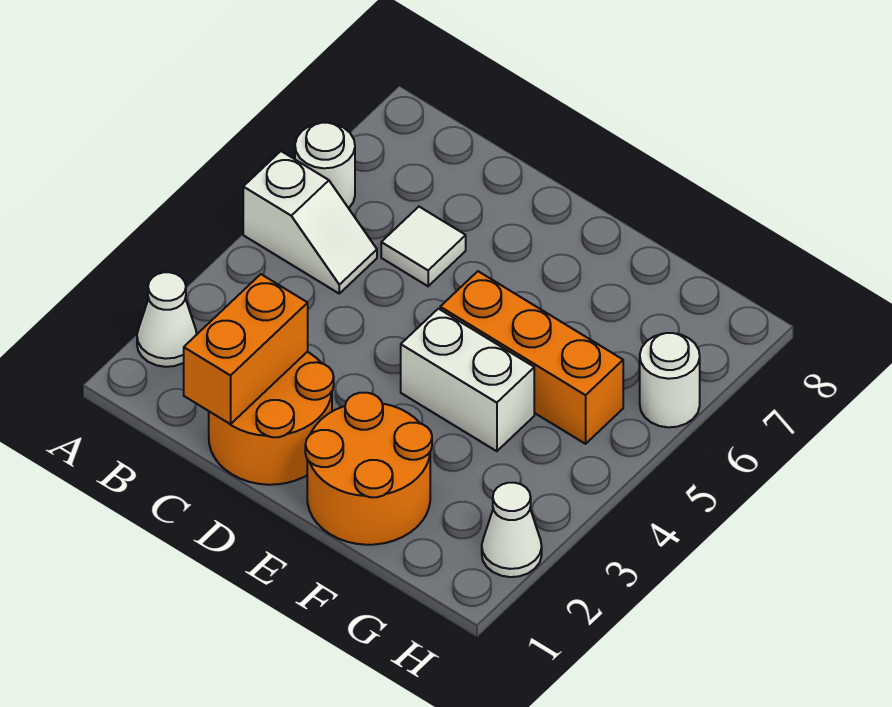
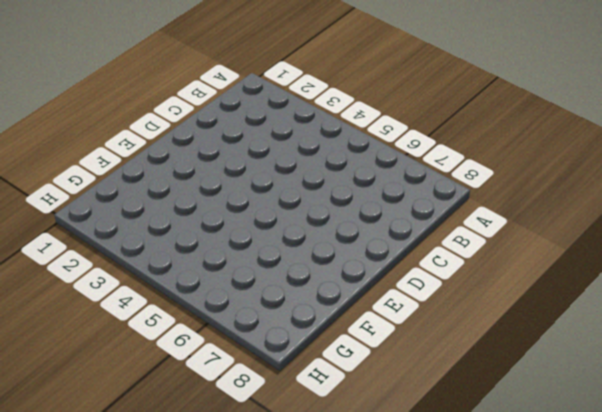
none -> white cone A2 level 1
none -> white slope A5:B5 level 1 top A

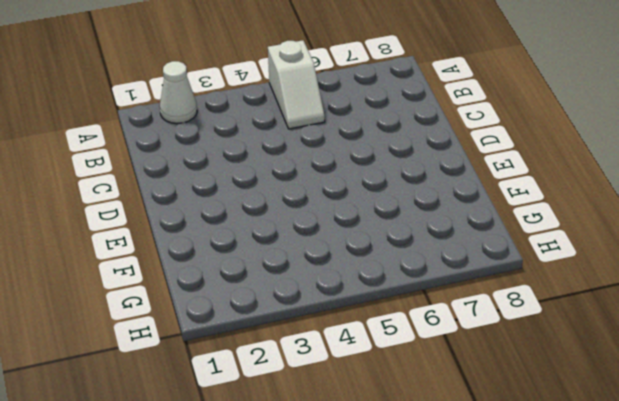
none -> white round brick A6 level 1
none -> orange round brick C1:D2 level 1

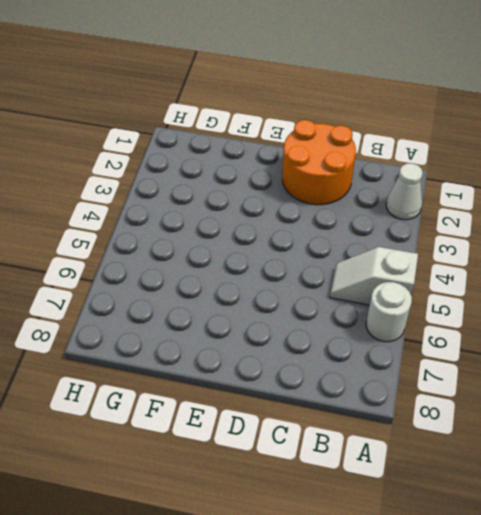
none -> white tile C6 level 1
none -> orange round brick E1:F2 level 1

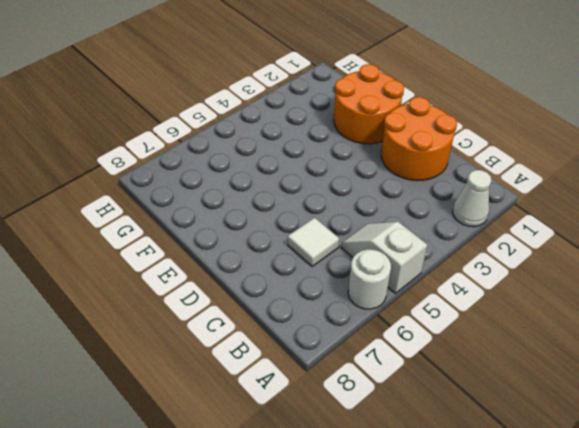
none -> white brick E4:F4 level 1
none -> orange brick E5:G5 level 1

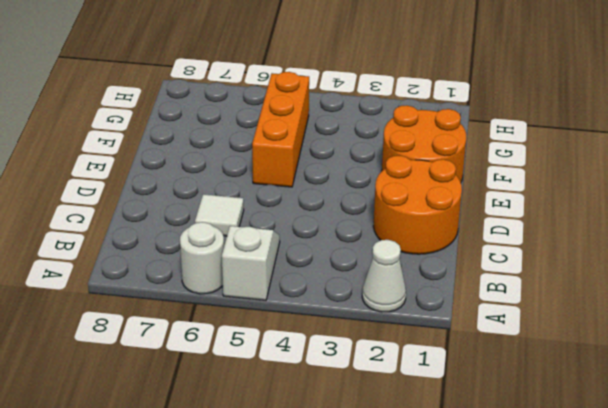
none -> white brick E4:F4 level 1
none -> white cone H2 level 1

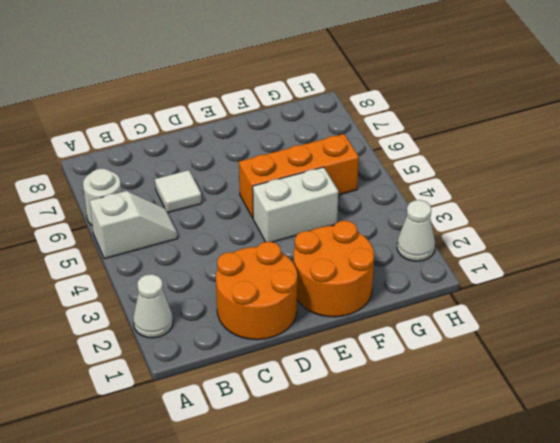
none -> white round brick H6 level 1
none -> orange brick C1:C2 level 2

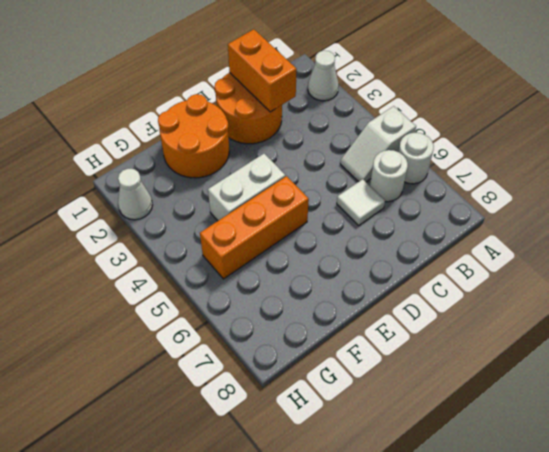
white round brick B6 level 1 -> white round brick H6 level 1

